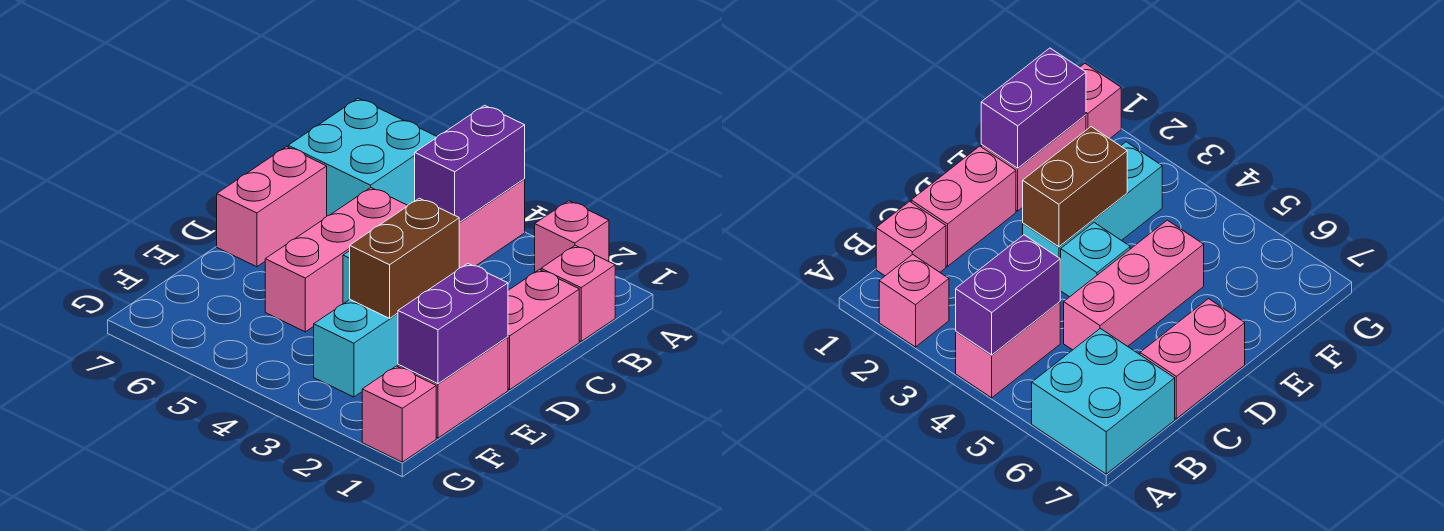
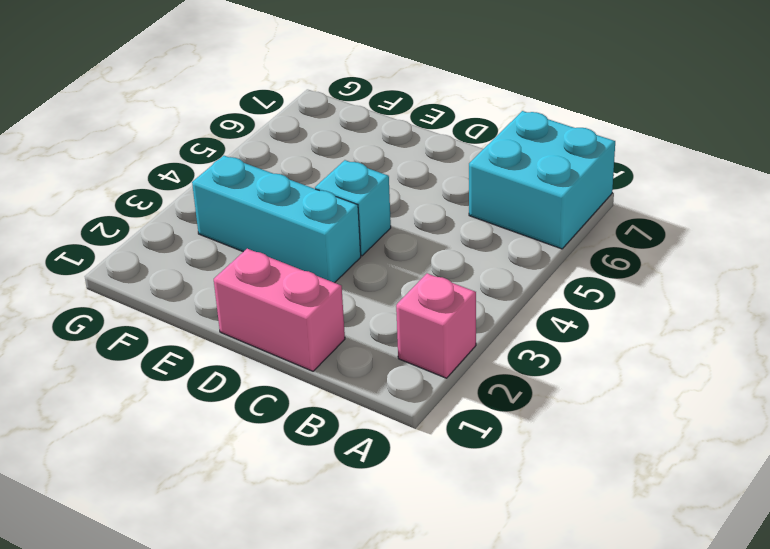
none -> pink brick A4:B4 level 1
none -> pink brick B1 level 1
none -> pink brick C5:E5 level 1

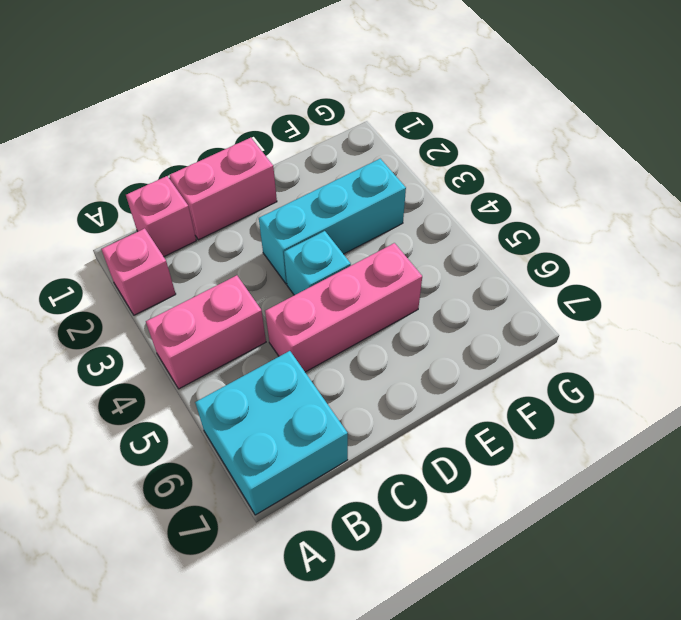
none -> pink brick C7:D7 level 1
none -> pink brick E1:F1 level 1
none -> pink brick G1 level 1

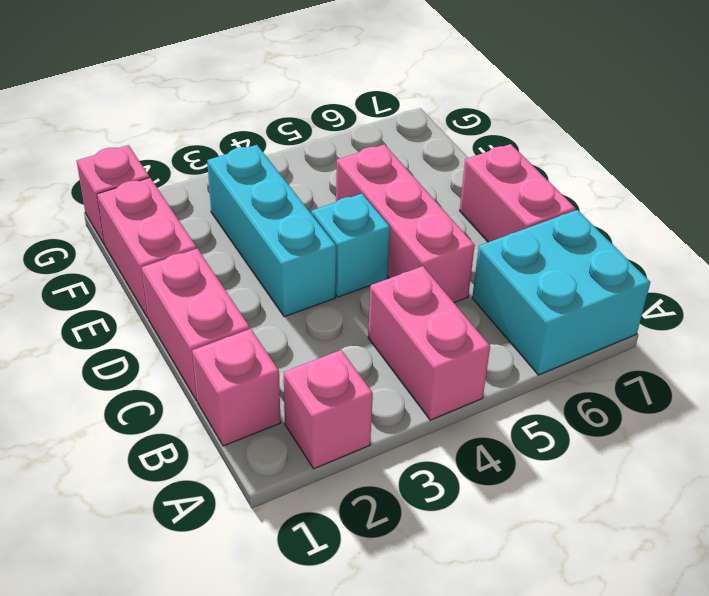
none -> purple brick A4:B4 level 2
none -> brown brick D3:E3 level 2
none -> purple brick E1:F1 level 2

